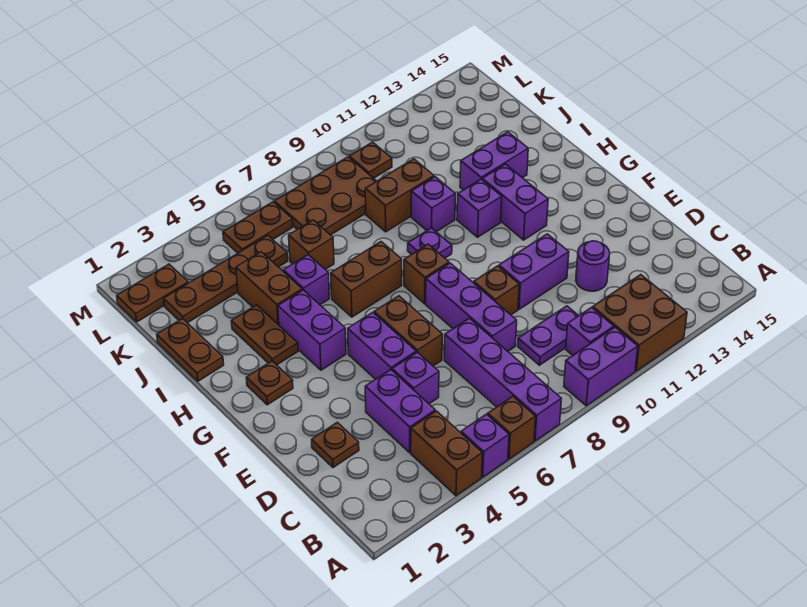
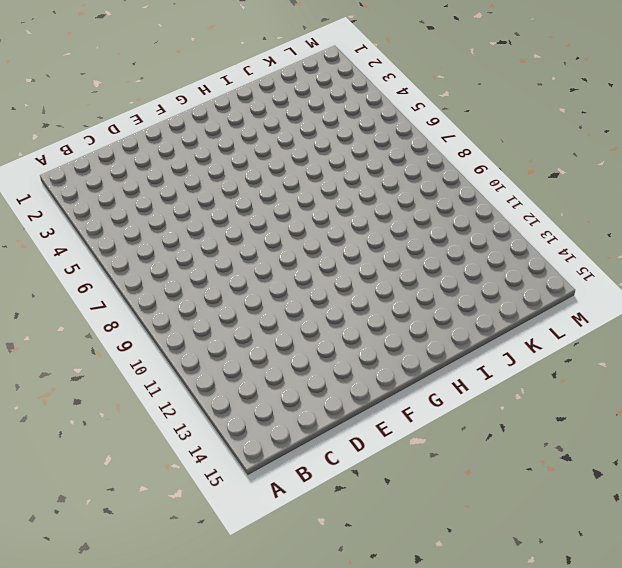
none -> brown brick A4:B4 level 1
none -> purple brick A5 level 1
none -> brown brick A6 level 1
none -> purple brick A7:D7 level 1

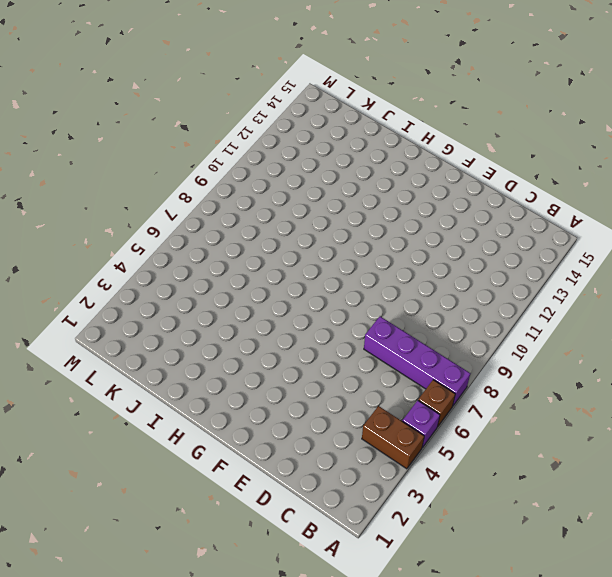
none -> purple brick A9:A10 level 1
none -> brown brick A11:B12 level 1
none -> purple brick B10 level 1
none -> purple brick C4:D4 level 1

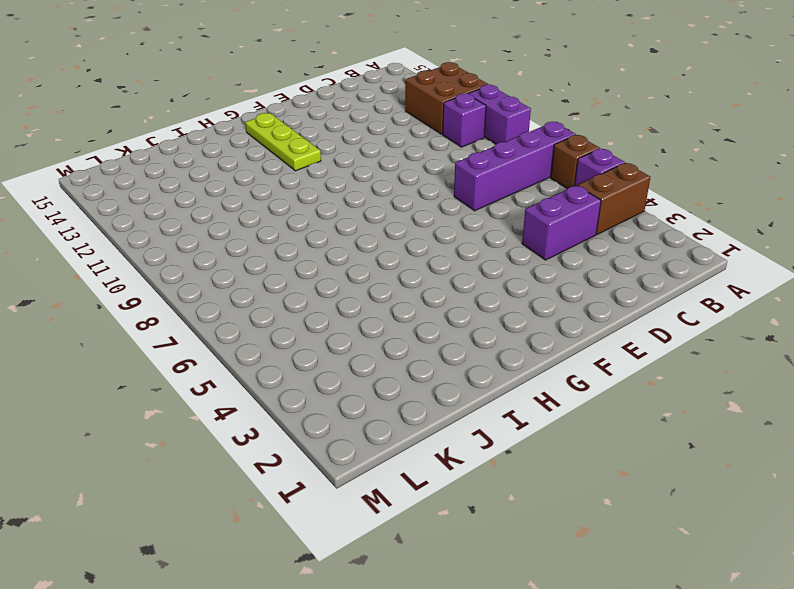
lime plate G12:G14 level 1 -> purple brick G12:H12 level 1
none -> purple plate C9:C10 level 1
none -> brown plate D2 level 1
none -> purple brick D5 level 1
none -> purple brick D8:F8 level 1

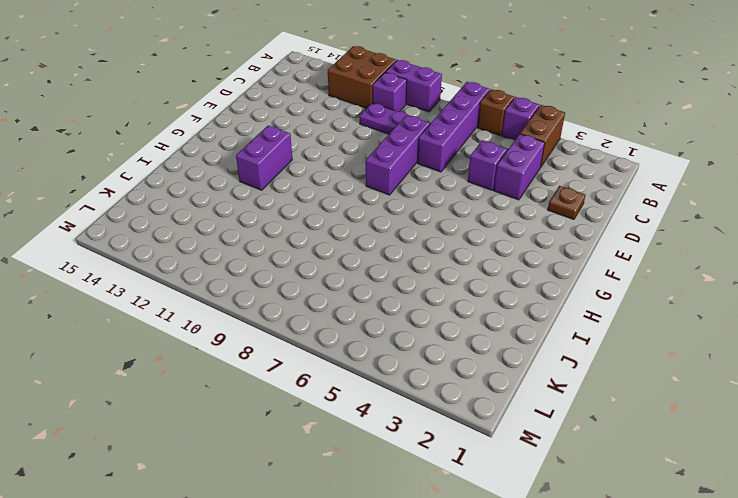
none -> purple round brick D12 level 1
none -> purple brick E5:F5 level 1
none -> brown brick E6:F6 level 1
none -> brown brick E9 level 1

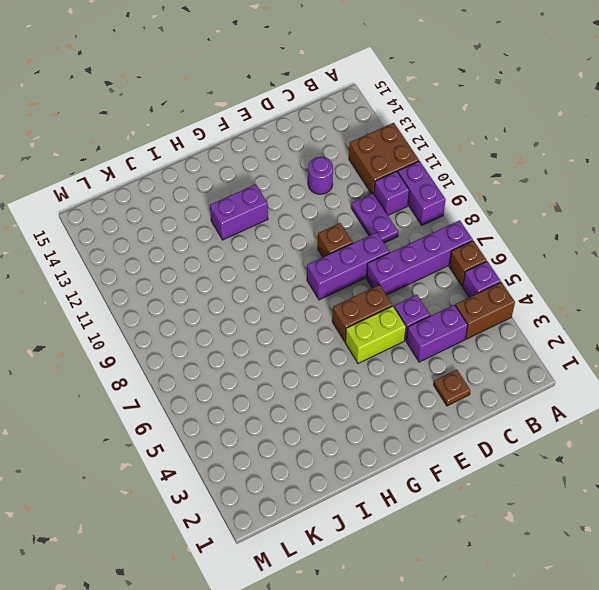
lime brick E5:F5 level 1 -> purple brick E5:F5 level 1
none -> purple brick E10:E11 level 1
none -> brown plate G2 level 1
none -> purple brick G4:H4 level 1
none -> brown brick G8 level 1

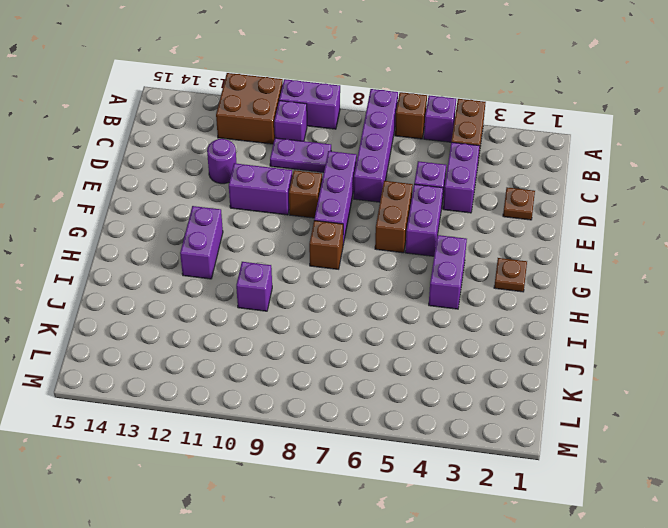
none -> brown plate H3:I3 level 1
none -> brown brick H6:H7 level 1
none -> purple plate H9 level 1
none -> purple brick H11 level 1

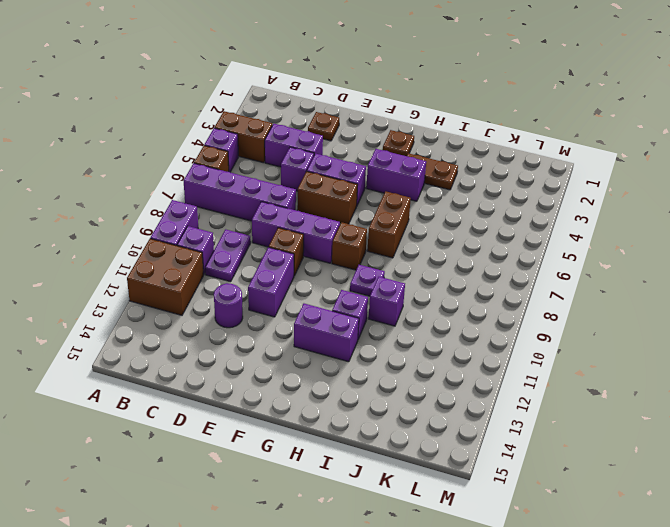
none -> brown plate I1:J1 level 1
none -> brown brick I4:J4 level 1
none -> purple brick I5 level 1
none -> purple brick I12:I13 level 1

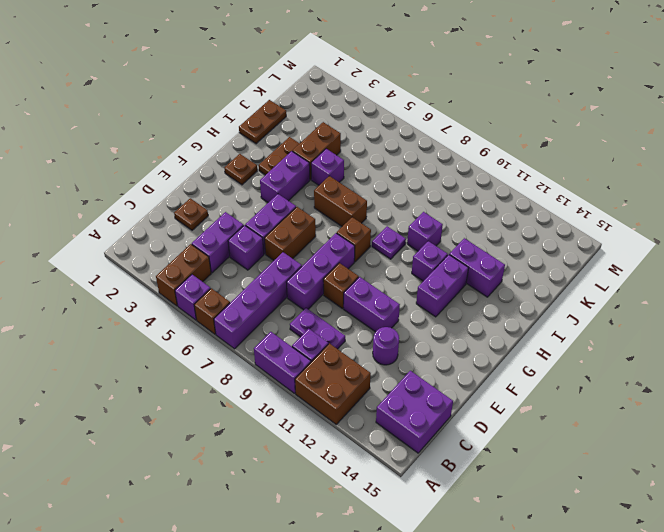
purple brick B14:C15 level 1 -> none
none -> brown brick J6 level 1
none -> brown brick J9:J10 level 1
none -> brown plate K2:K5 level 1
none -> brown plate K7:L9 level 1

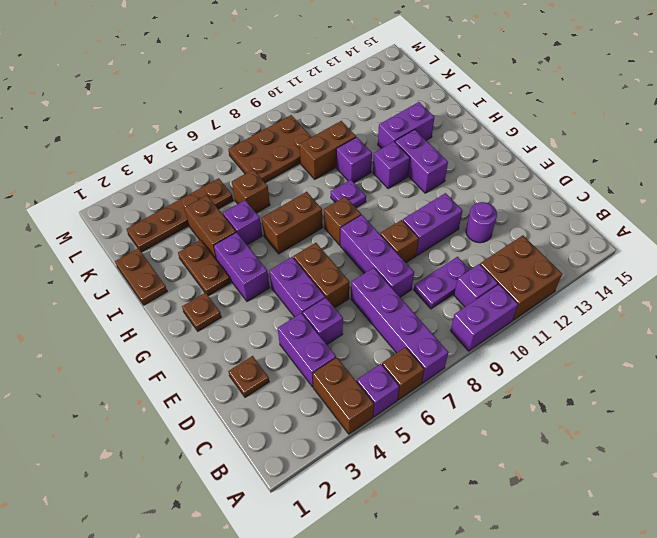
none -> brown plate L1:L2 level 1
none -> brown plate L5:L6 level 1
none -> brown plate L10 level 1

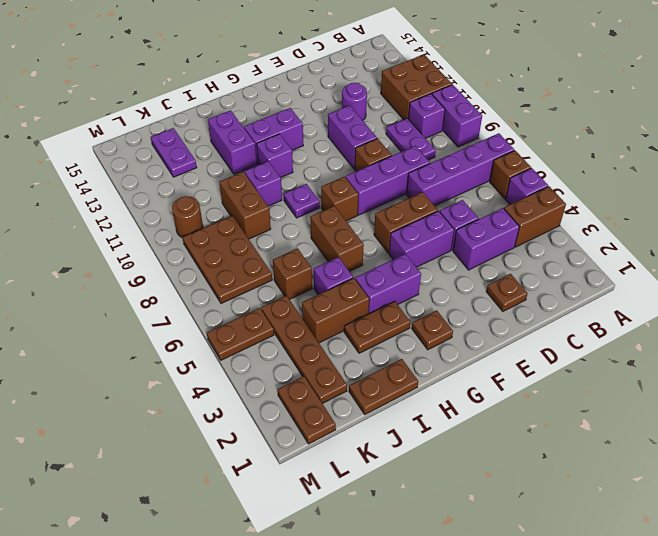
purple plate K13:K14 level 1 -> none
brown plate L5:M5 level 1 -> brown plate L5:L6 level 1
brown round brick L10 level 1 -> brown plate L10 level 1

